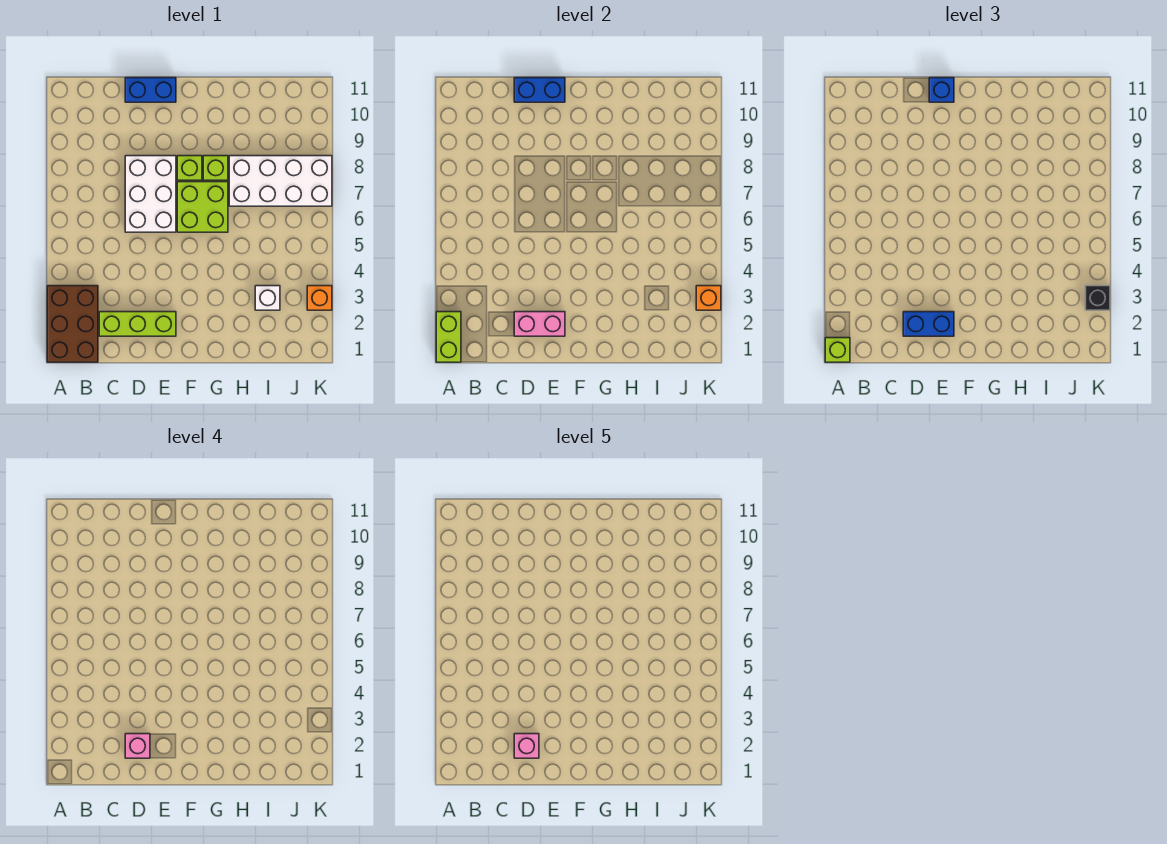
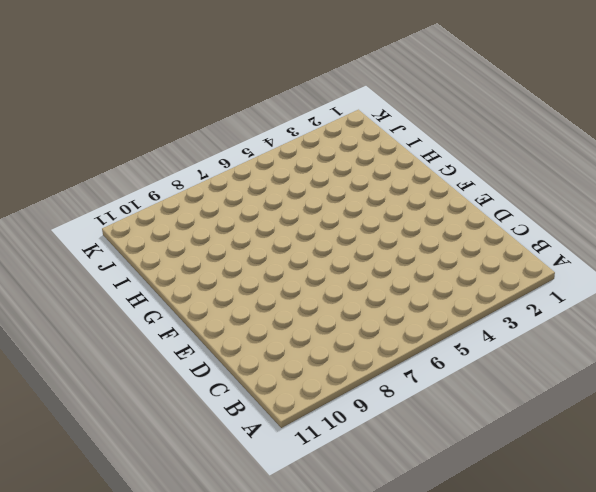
none -> brown brick A1:B3 level 1
none -> lime brick C2:E2 level 1
none -> white brick D6:E8 level 1

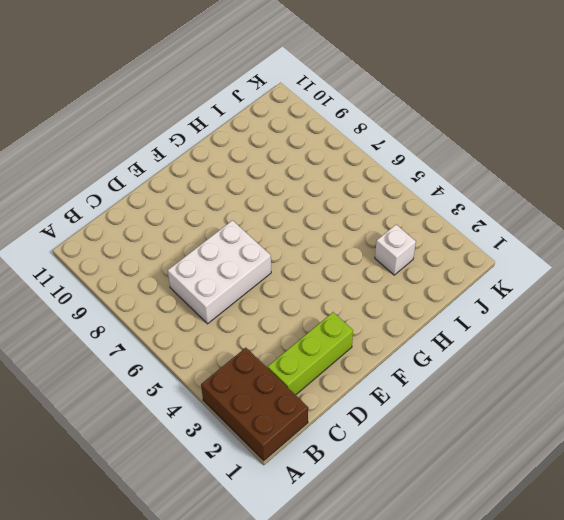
white brick C6:E7 level 1 -> white brick D6:E8 level 1
none -> blue brick D11:E11 level 1
none -> lime brick F6:G7 level 1
none -> lime brick F8 level 1

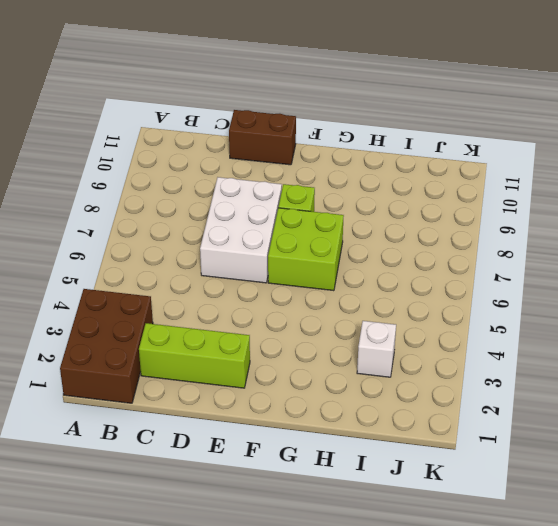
brown brick D11:E11 level 1 -> blue brick D11:E11 level 1
none -> lime brick G8 level 1
none -> white brick H7:K8 level 1
none -> orange brick K3 level 1

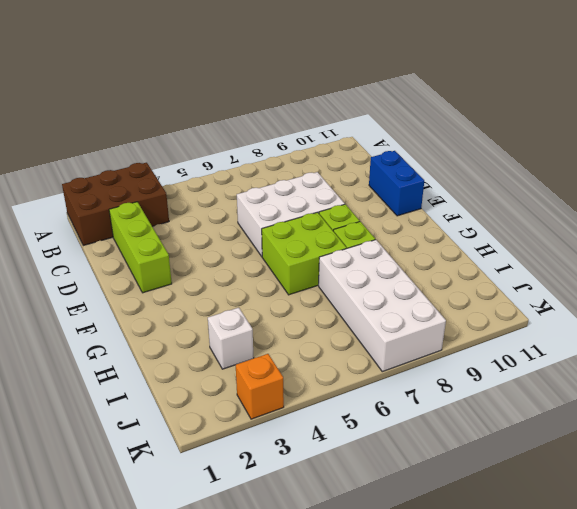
none -> lime brick A1:A2 level 2
none -> pink brick D2:E2 level 2
none -> blue brick D11:E11 level 2

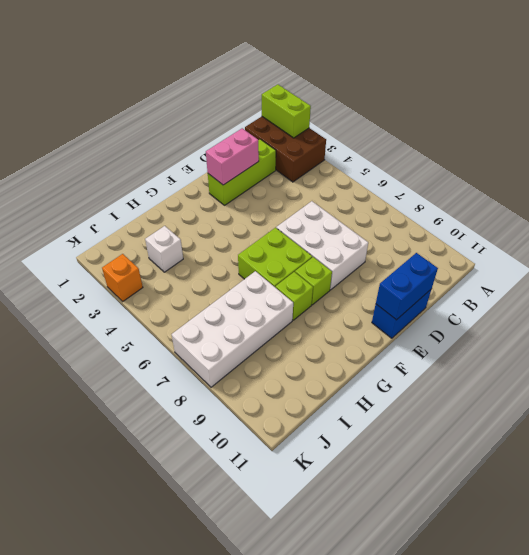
none -> orange brick K3 level 2
none -> lime brick A1 level 3
none -> blue brick D2:E2 level 3

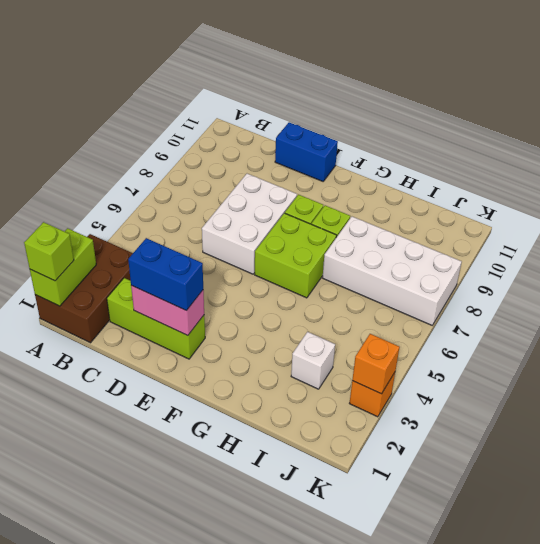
none -> blue brick D11:E11 level 2
none -> blue brick E11 level 3
none -> black brick K3 level 3

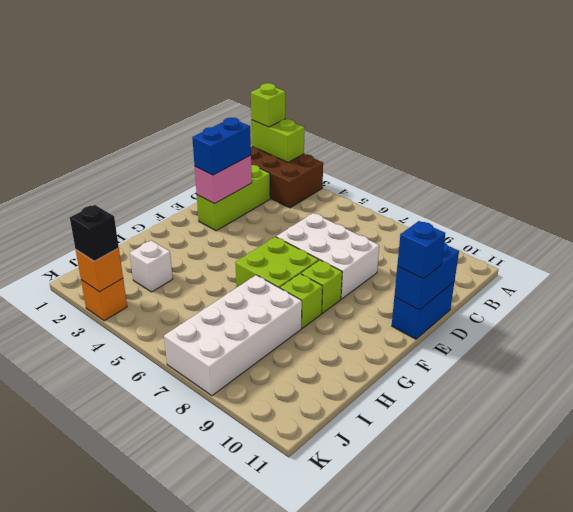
none -> pink brick D2 level 4
none -> pink brick D2 level 5

